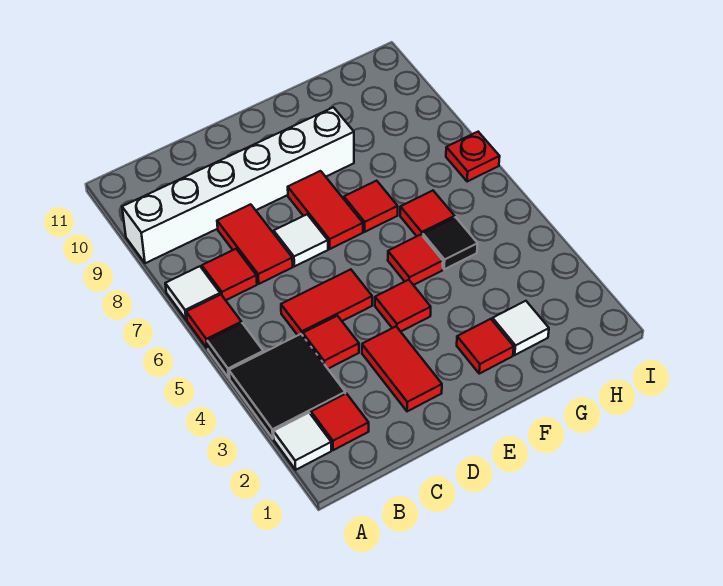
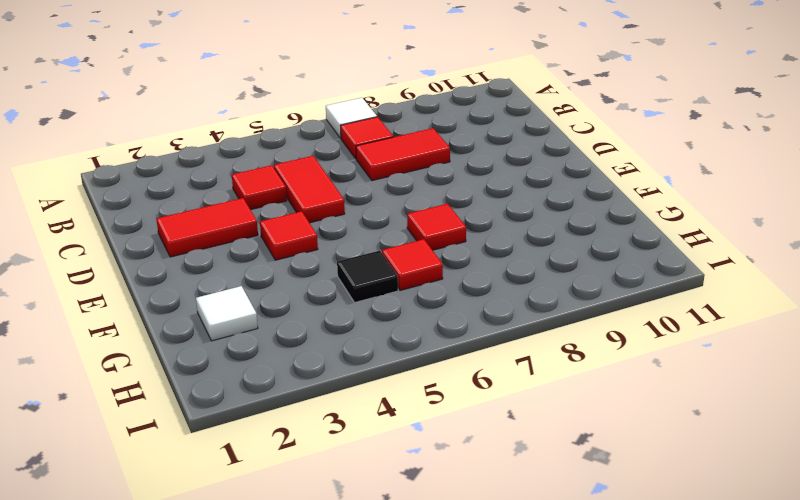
none -> white tile A2 level 1
none -> black tile A3:B4 level 1
none -> black tile A5 level 1

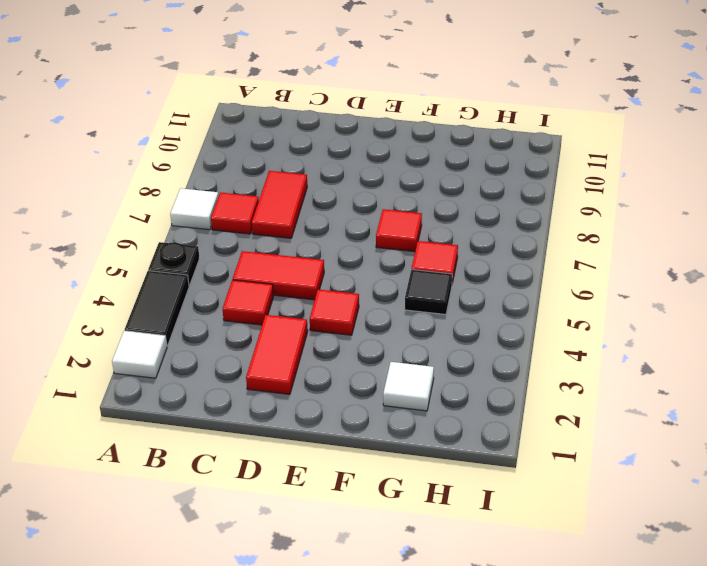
black tile A3:A4 level 1 -> black tile A3:B4 level 1
black plate A5 level 1 -> black tile A5 level 1
none -> red tile A6 level 1
none -> white brick A9:F9 level 1
none -> red tile B2 level 1

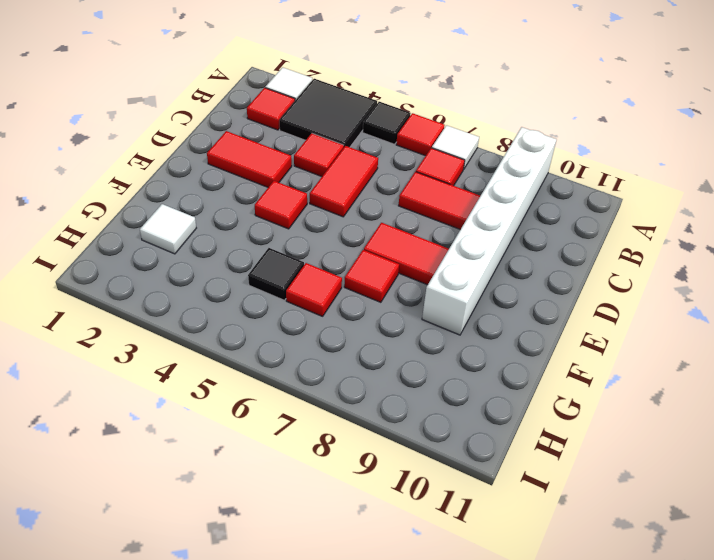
none -> white tile D7 level 1
none -> red tile F2 level 1
none -> red tile F5 level 1

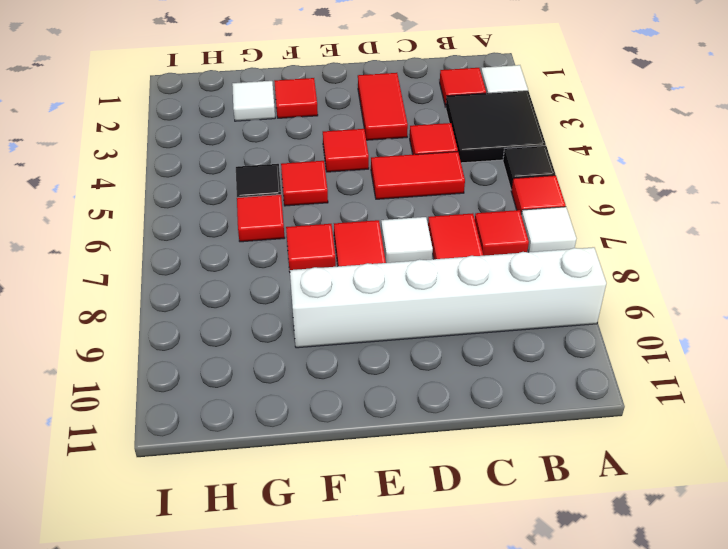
none -> red plate I7 level 1

